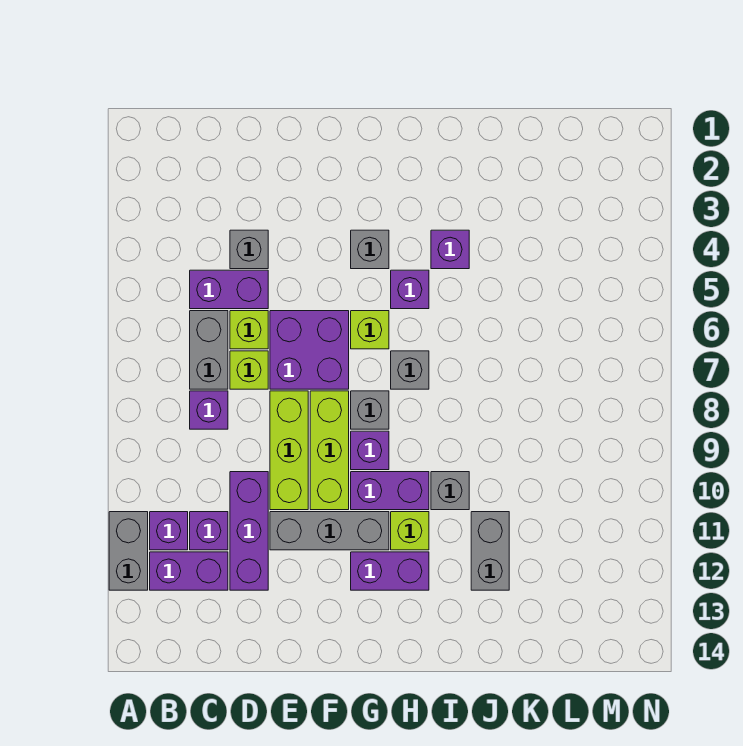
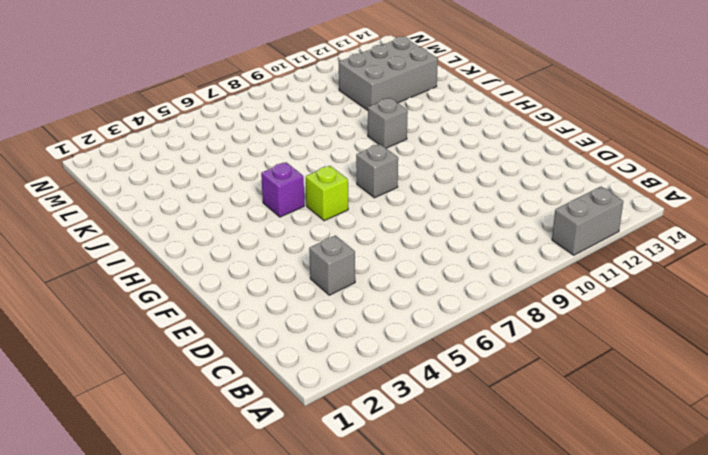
grey brick K11:L13 level 1 -> none
none -> purple brick B11 level 1
none -> purple brick B12:C12 level 1
none -> purple brick C5:D5 level 1

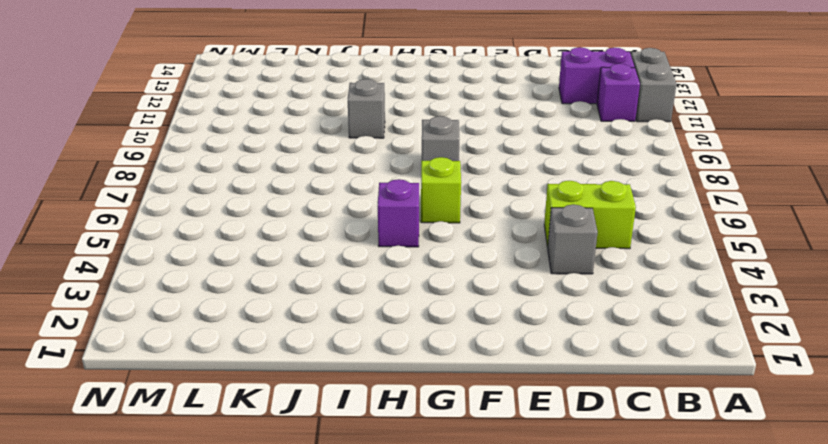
lime brick C5:D5 level 1 -> purple brick C5:D5 level 1
none -> grey brick C6:C7 level 1
none -> purple brick C8 level 1
none -> purple brick C11 level 1

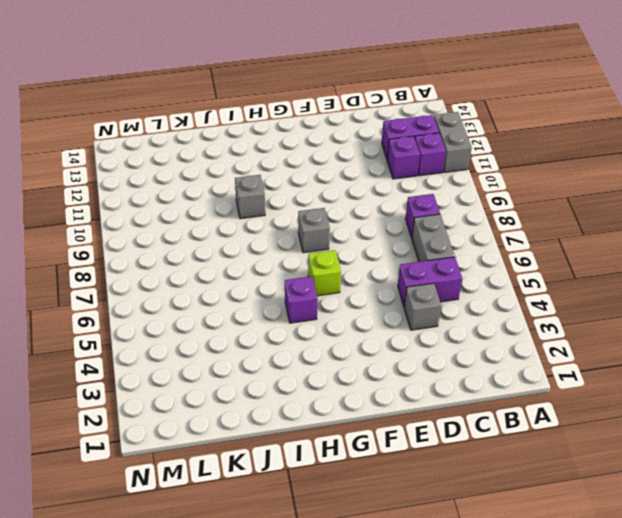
none -> lime brick D6 level 1
none -> lime brick D7 level 1
none -> purple brick D10:D12 level 1

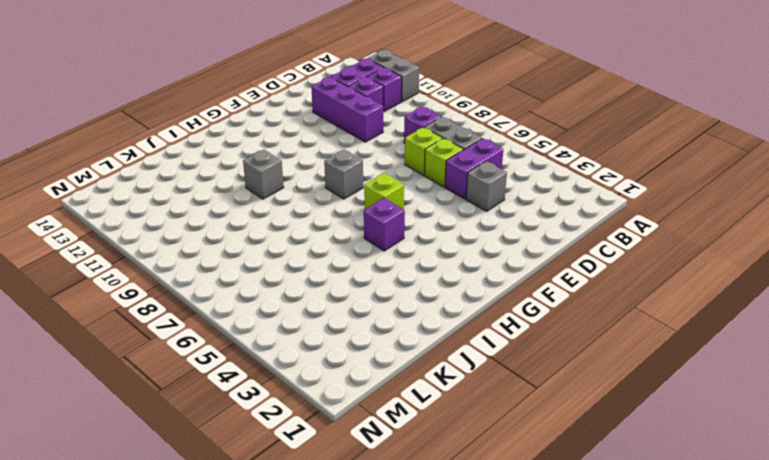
none -> purple brick E6:F7 level 1
none -> lime brick E8:E10 level 1
none -> grey brick E11:G11 level 1

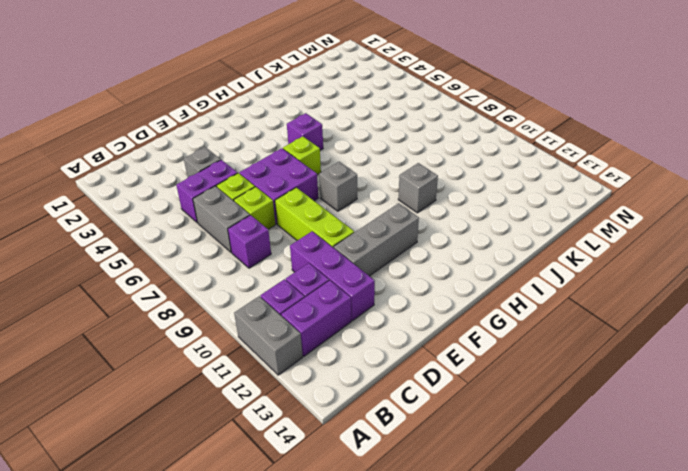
none -> lime brick F8:F10 level 1
none -> grey brick G4 level 1
none -> purple brick G9 level 1

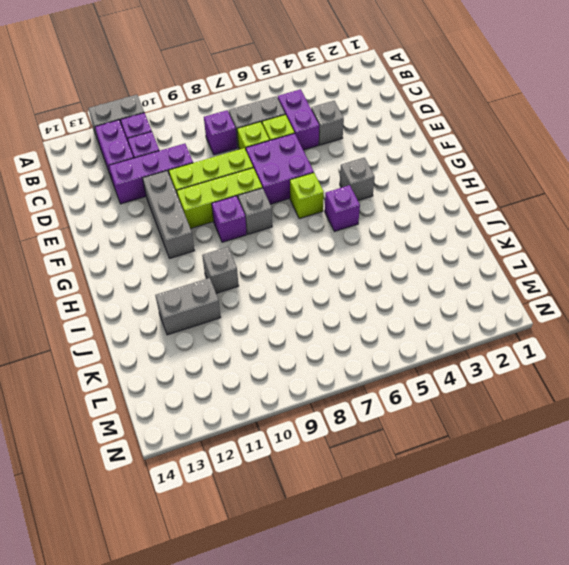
none -> purple brick G10:H10 level 1
none -> purple brick G12:H12 level 1
none -> grey brick H7 level 1

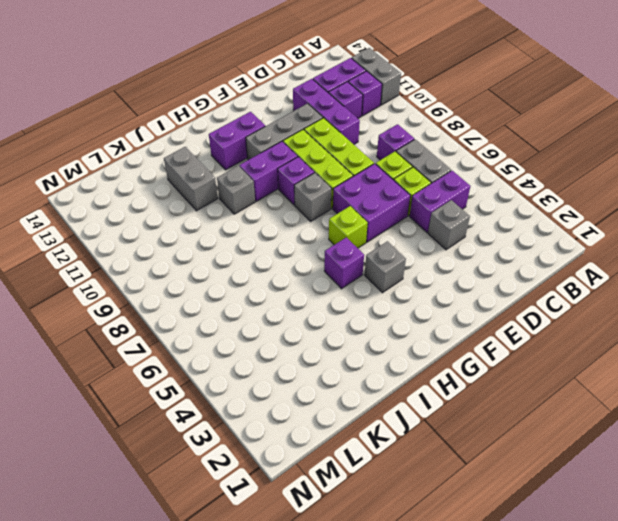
none -> grey brick H7 level 1
none -> lime brick H11 level 1
none -> purple brick I4 level 1

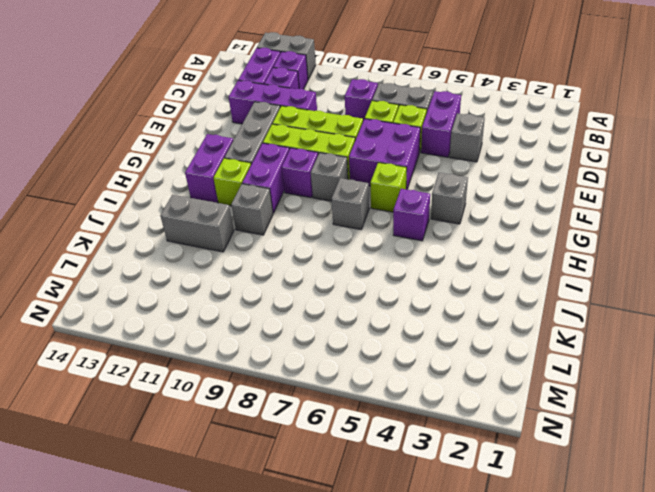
none -> purple brick I4 level 1

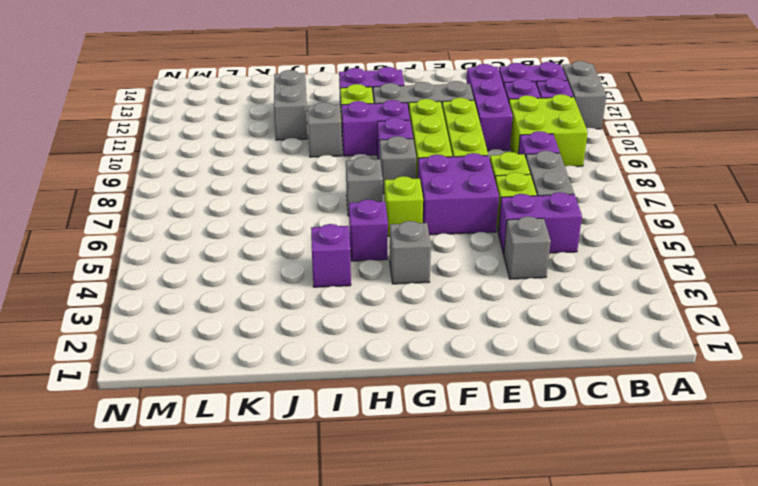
lime brick B9:C10 level 1 -> none

